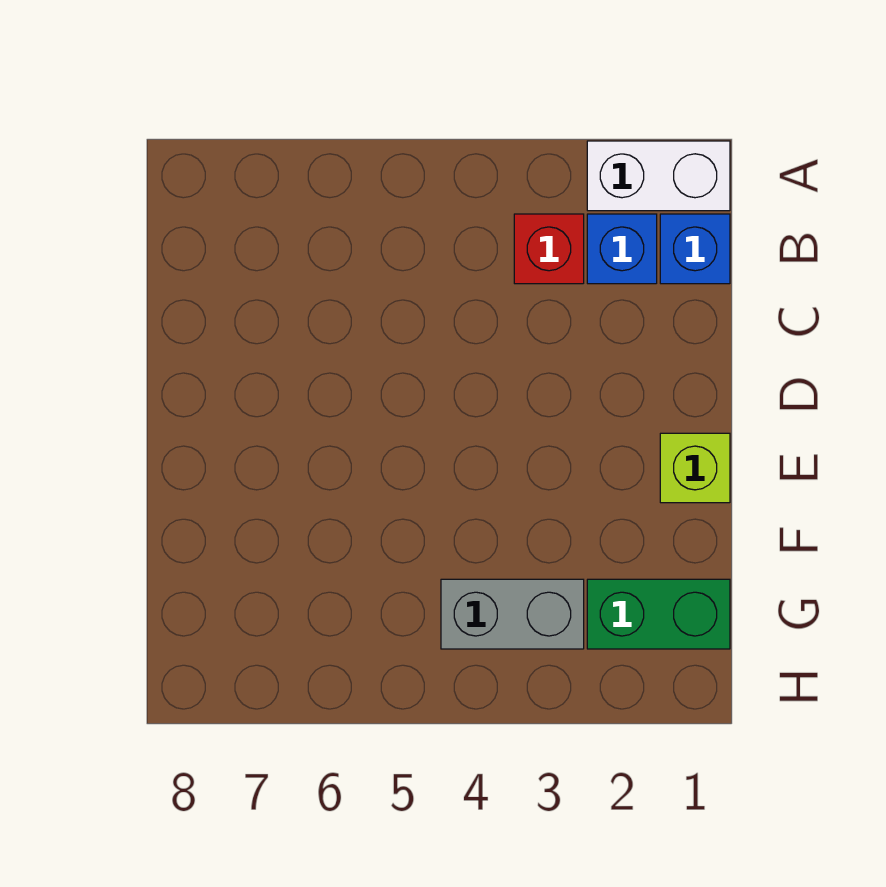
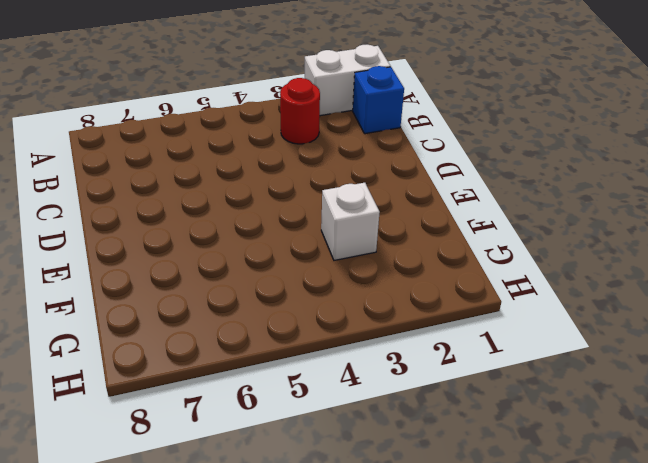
red round brick B3 level 1 -> red brick B3 level 1
white brick F3 level 1 -> none
none -> blue brick B2 level 1
none -> lime brick E1 level 1

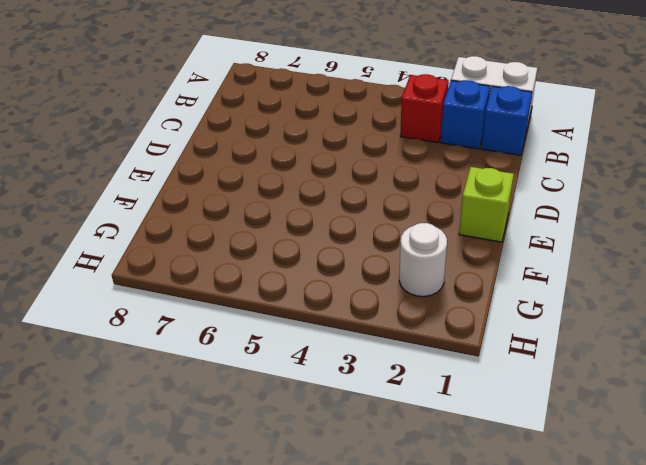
white round brick G2 level 1 -> green brick G1:G2 level 1
none -> grey brick G3:G4 level 1

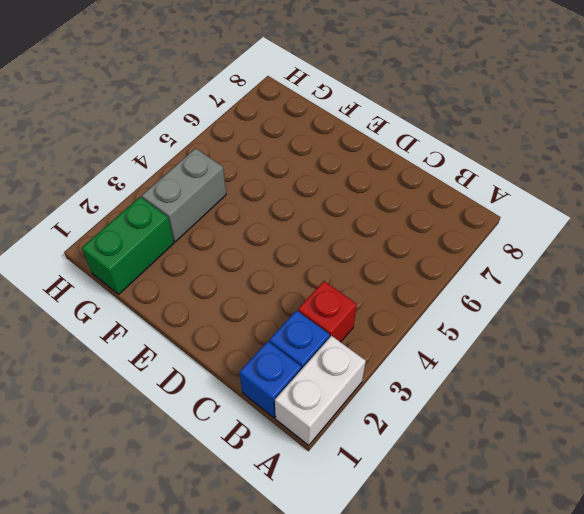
none -> lime brick E1 level 1

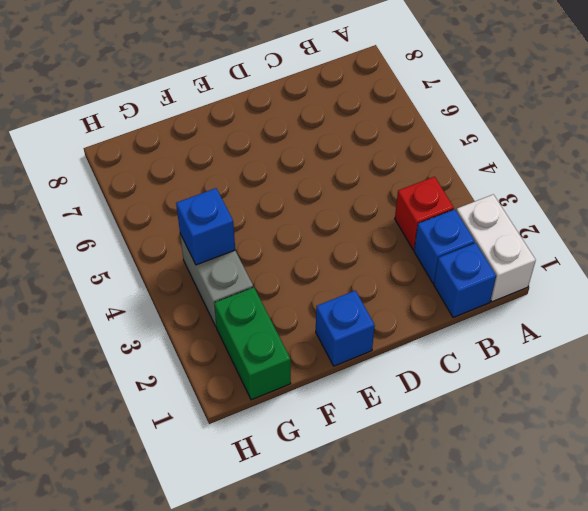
blue brick E1 level 1 -> lime brick E1 level 1
blue brick G4 level 2 -> none

